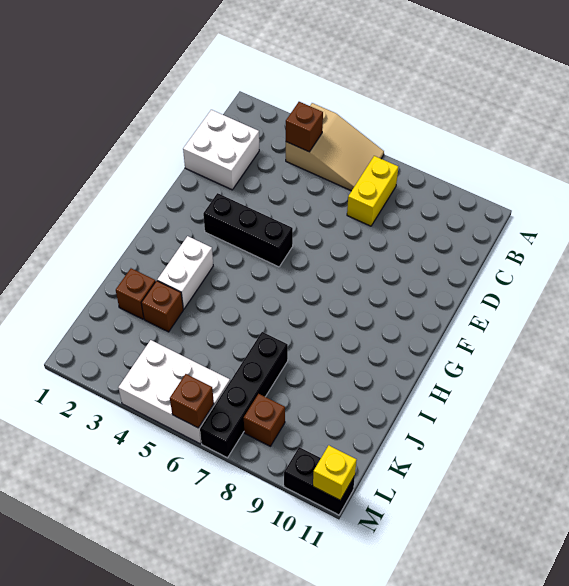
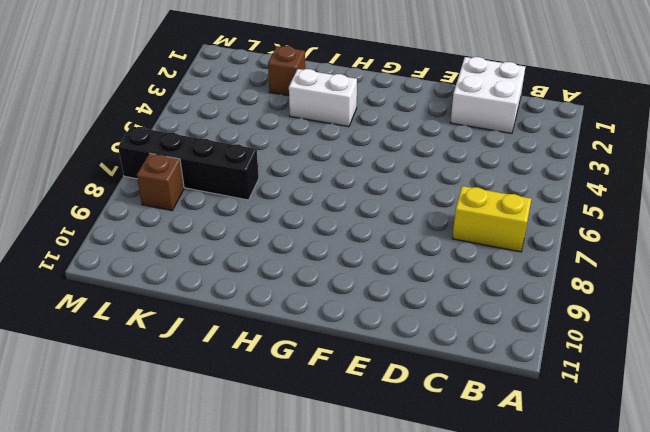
none -> tan slope A4:B6 level 1 top 4
none -> black brick F3:F5 level 1
none -> brown brick J3 level 1

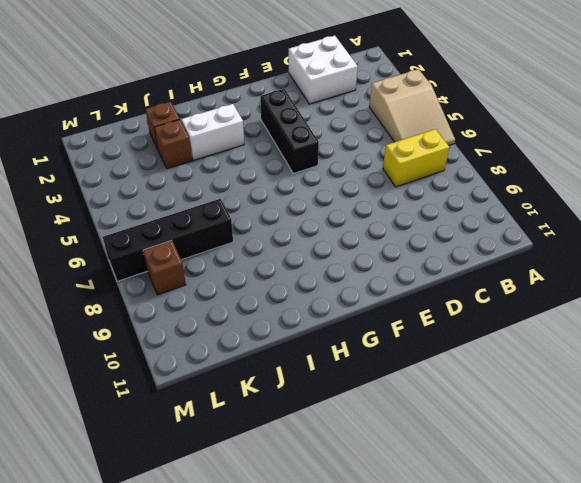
none -> white brick L4:M6 level 1
none -> black brick M10:M11 level 1
none -> brown brick B4 level 2

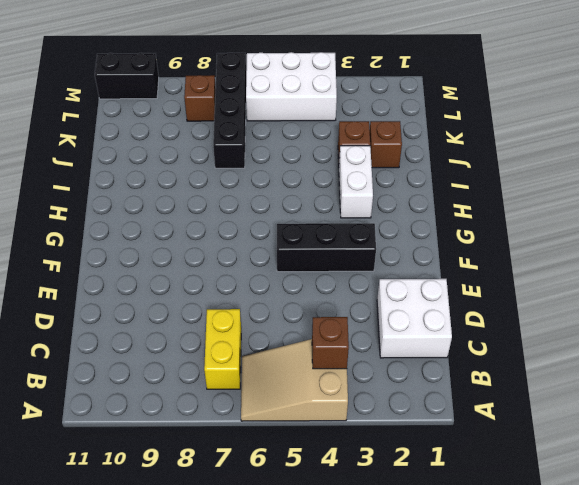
none -> brown brick M6 level 2
none -> yellow brick M11 level 2

